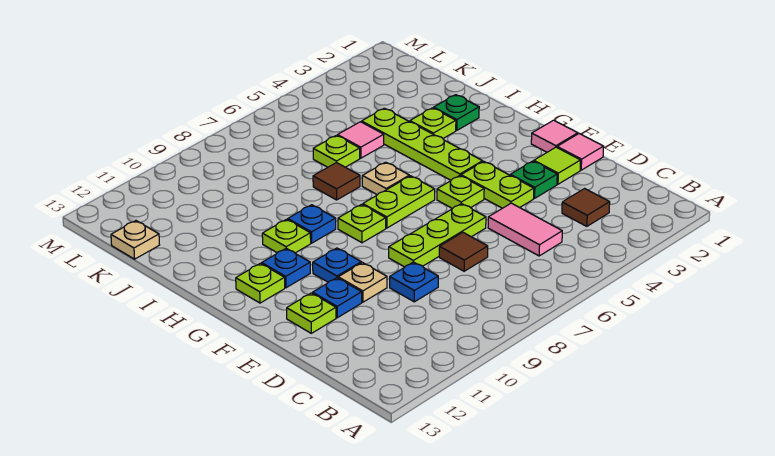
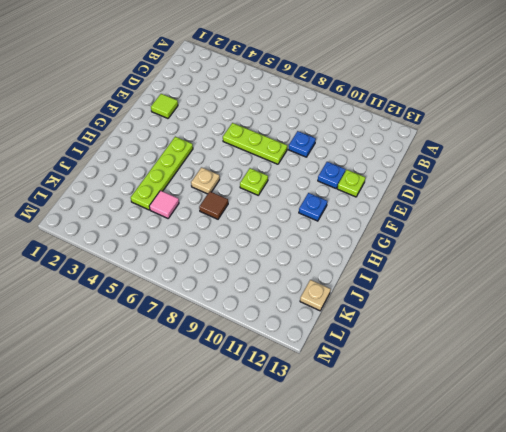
none -> brown tile C3 level 1
none -> pink tile C5:D5 level 1
none -> brown tile D7 level 1

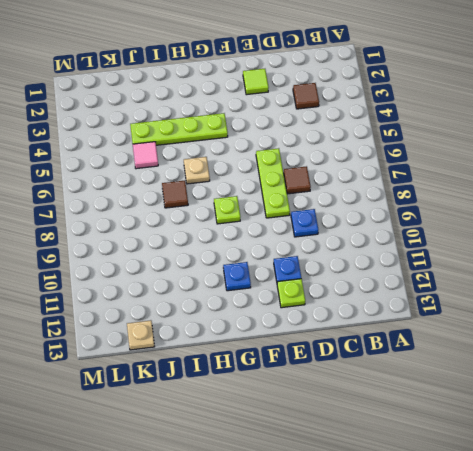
none -> pink tile C5:D5 level 1
none -> pink tile E1 level 1
none -> green plate E3 level 1

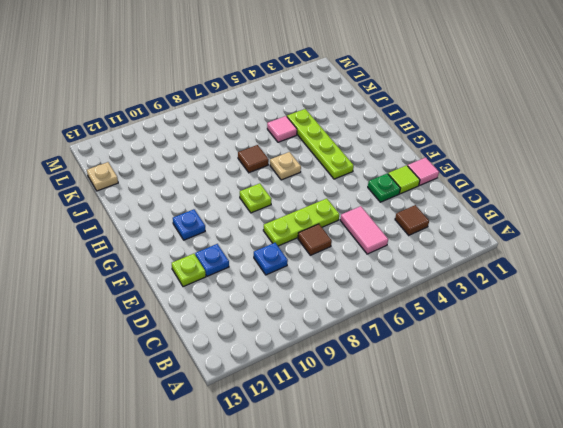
none -> lime plate E4:F4 level 1
none -> tan plate E10 level 1
none -> pink tile F1 level 1

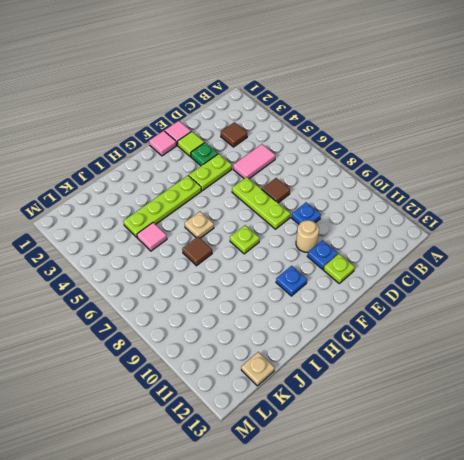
tan round brick E10 level 1 -> tan plate E10 level 1
none -> lime plate F5 level 1
none -> blue plate F10 level 1
none -> lime plate G6:G7 level 1

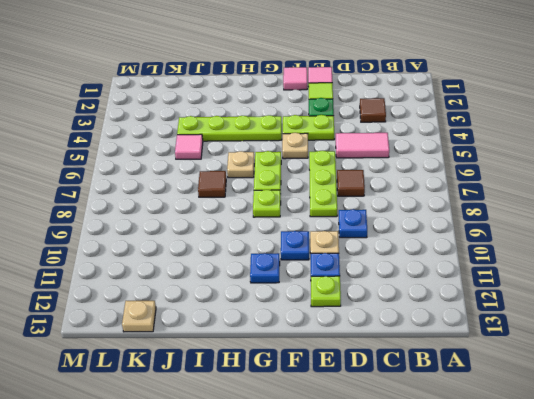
tan plate F5 level 1 -> lime plate F5 level 1
none -> lime plate G12 level 1
none -> blue plate H9 level 1
none -> lime plate H10 level 1

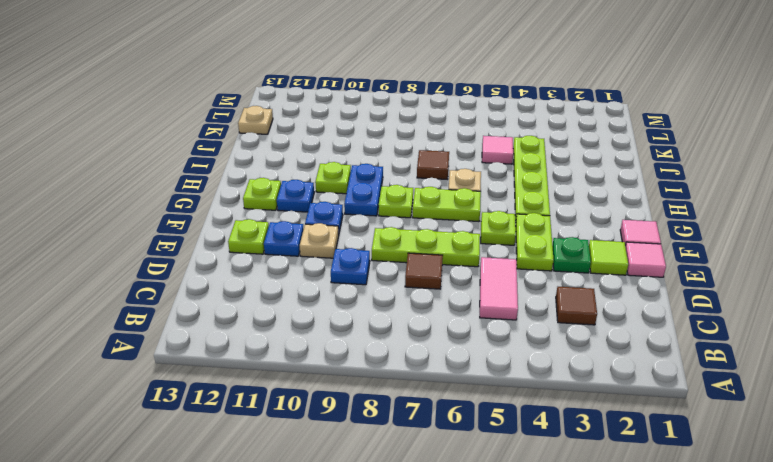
blue plate G9:H9 level 1 -> blue plate H9 level 1
none -> green plate I2 level 1
none -> lime plate I3 level 1
none -> lime plate J6 level 1

